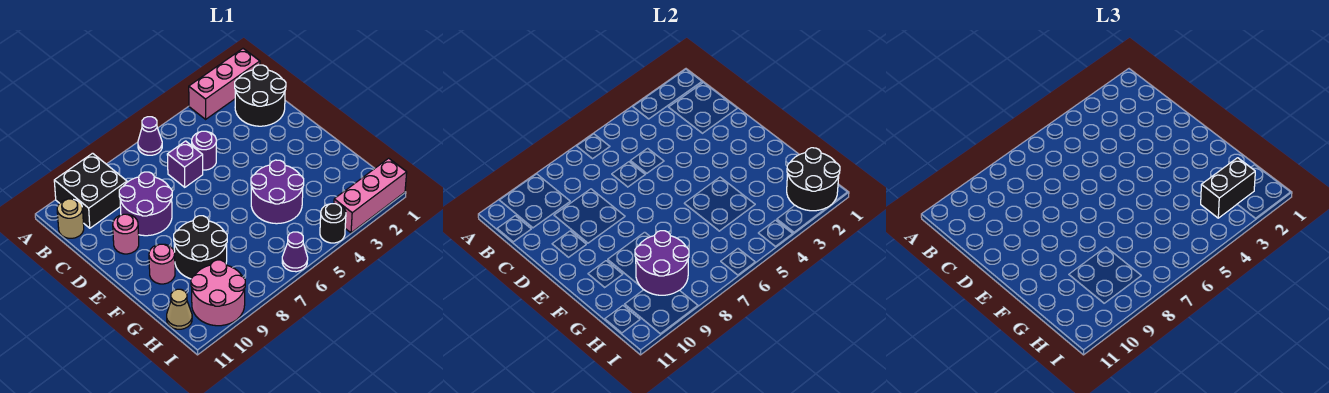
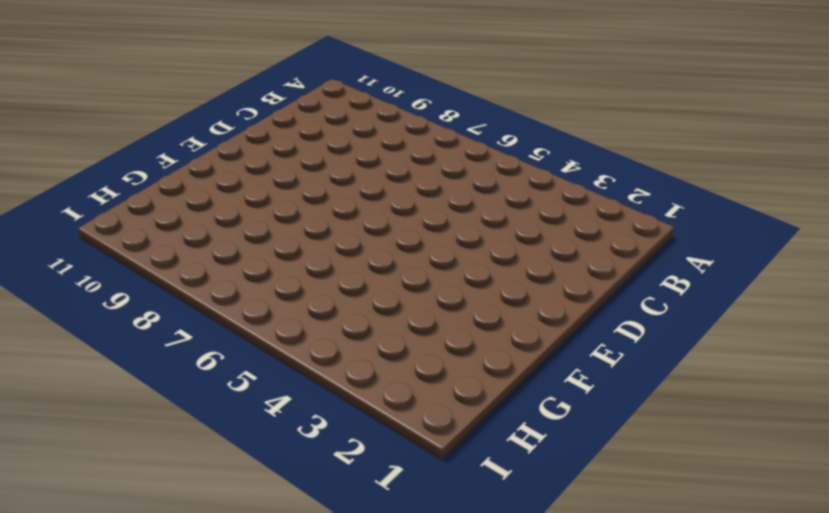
none -> pink brick A1:A3 level 1
none -> purple cone A6 level 1
none -> black brick A9:B10 level 1

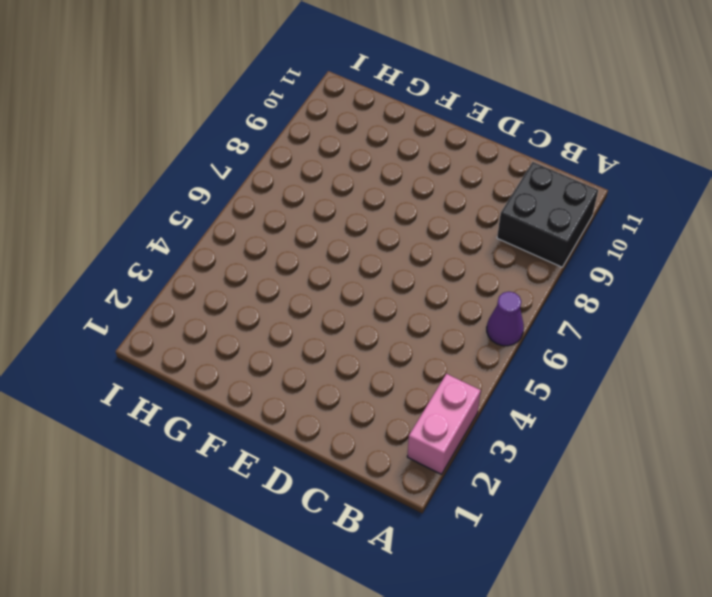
pink brick A2:A3 level 1 -> pink brick A1:A3 level 1
none -> black round brick B1:C2 level 1
none -> tan round brick B11 level 1
none -> purple round brick C5 level 1

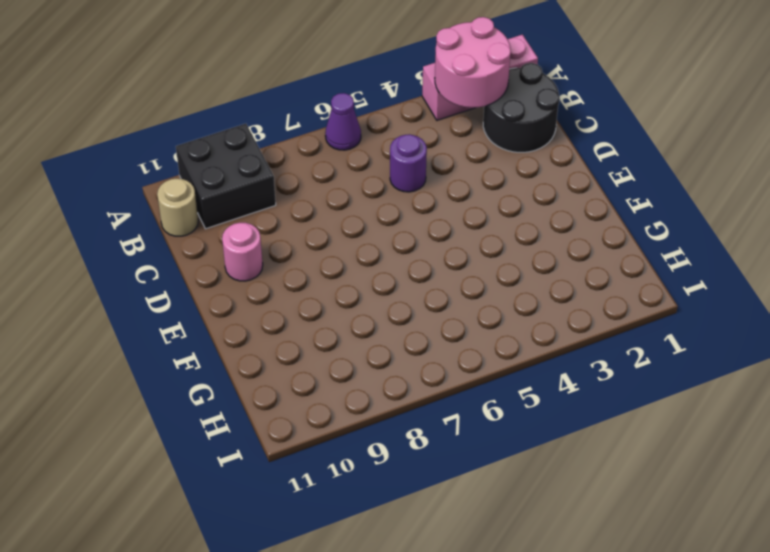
pink round brick A2:B3 level 2 -> pink round brick H9:I10 level 1
none -> purple brick C6 level 1
none -> purple round brick C8:D9 level 1
none -> purple round brick F4:G5 level 1

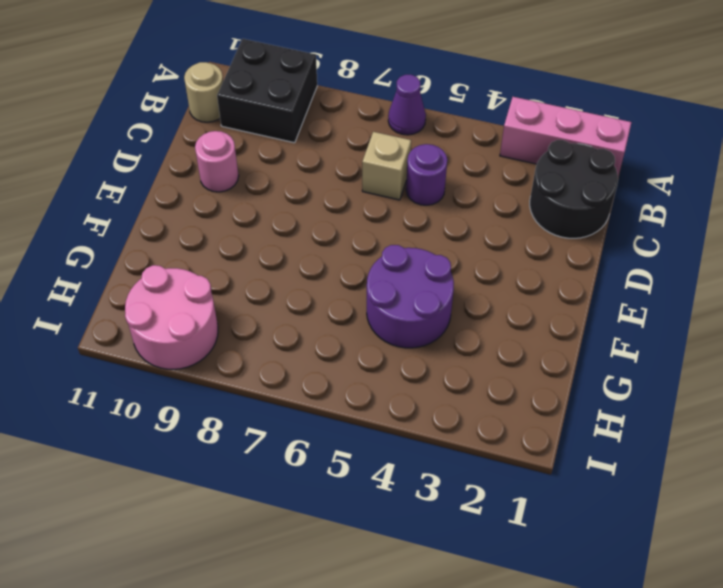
tan brick C6 level 1 -> purple brick C6 level 1
none -> purple round brick C8:D9 level 1
none -> black round brick F8:G9 level 1
none -> pink round brick F10 level 1

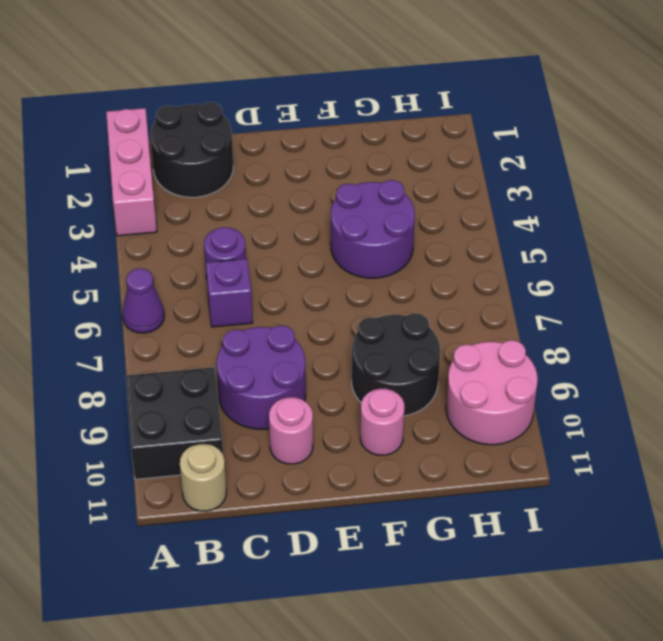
none -> tan cone H11 level 1
none -> pink brick I1:I3 level 1
none -> black round brick I4 level 1

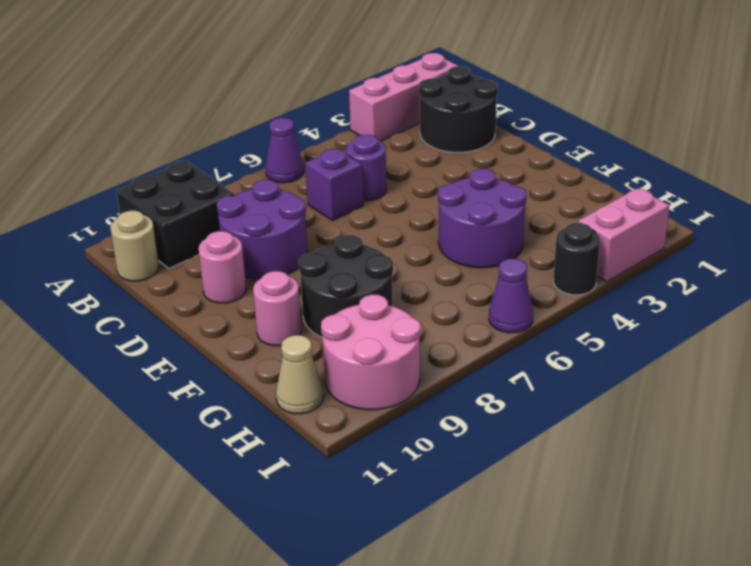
pink brick I2:I3 level 1 -> pink brick I1:I3 level 1
none -> purple round brick G8:H9 level 2
none -> black round brick H1:I2 level 2
none -> black brick H2:H3 level 3

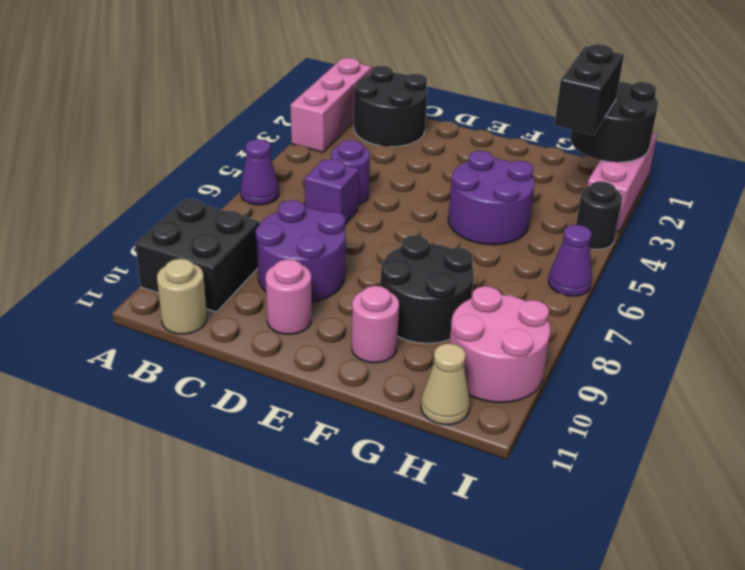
none -> purple round brick G8:H9 level 2

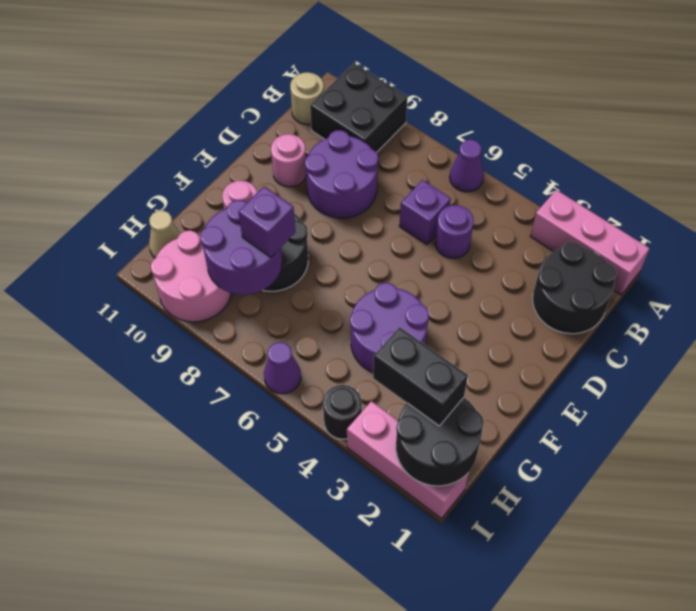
purple brick G8 level 3 -> none

